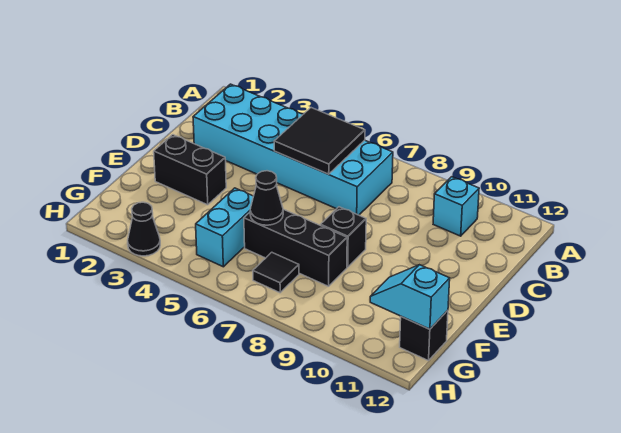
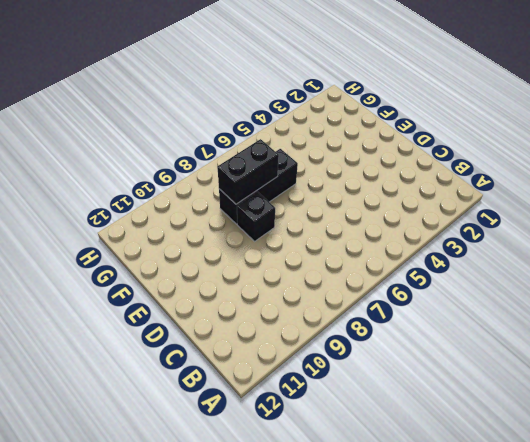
black brick F7:F8 level 2 -> black brick E2:E3 level 1
none -> cyan brick B2:C7 level 1
none -> cyan brick B10 level 1
none -> cyan brick F5:G5 level 1

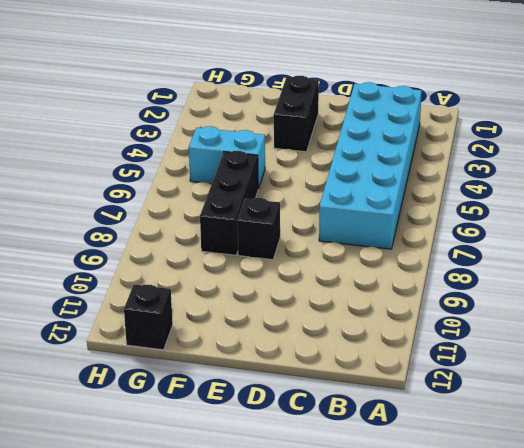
none -> cyan brick B10 level 1
none -> black tile G7 level 1
none -> black cone H3 level 1

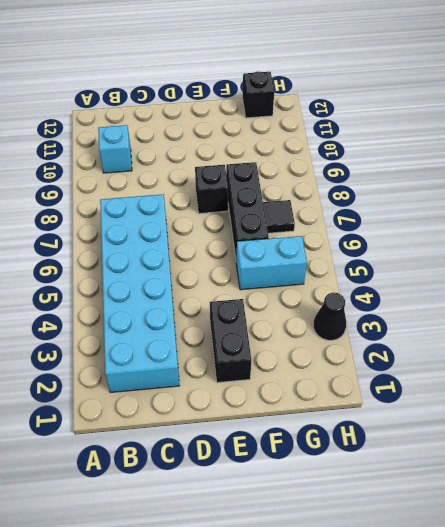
none -> black tile B5:C6 level 2
none -> black cone F6 level 2
none -> cyan slope G11:G12 level 2 top 12

